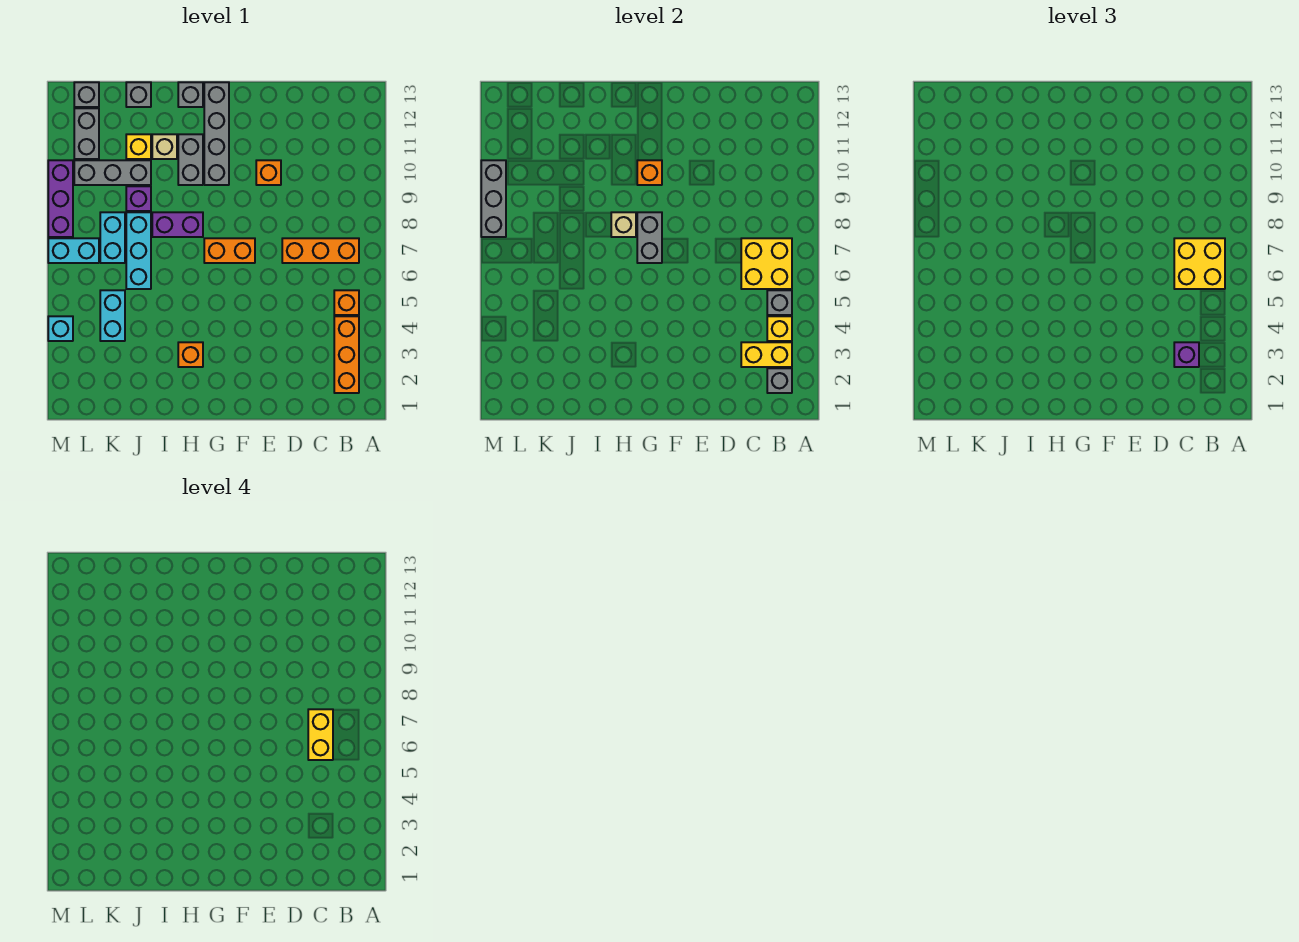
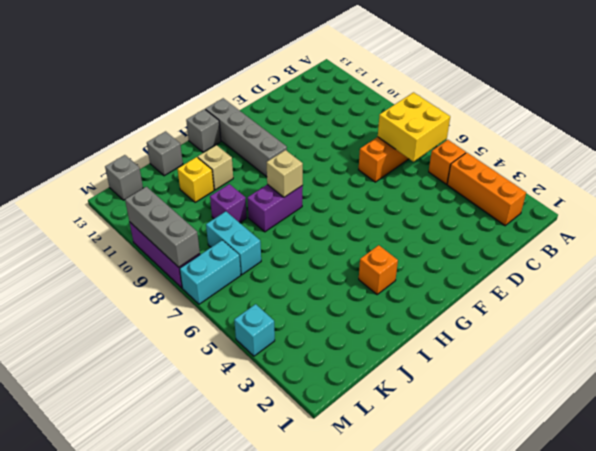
none -> orange brick E10 level 1
none -> orange brick F7:G7 level 1
none -> grey brick H10:H11 level 1
none -> cyan brick J6:J8 level 1

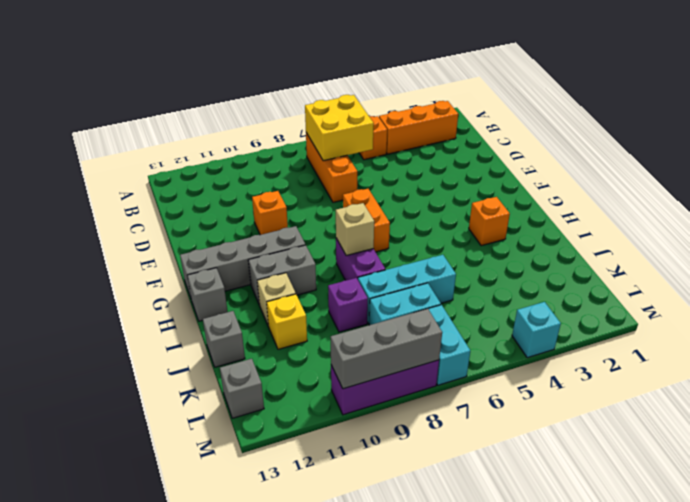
none -> grey brick J10:L10 level 1
none -> cyan brick K4:K5 level 1
none -> grey brick L11:L12 level 1
none -> grey brick B2 level 2

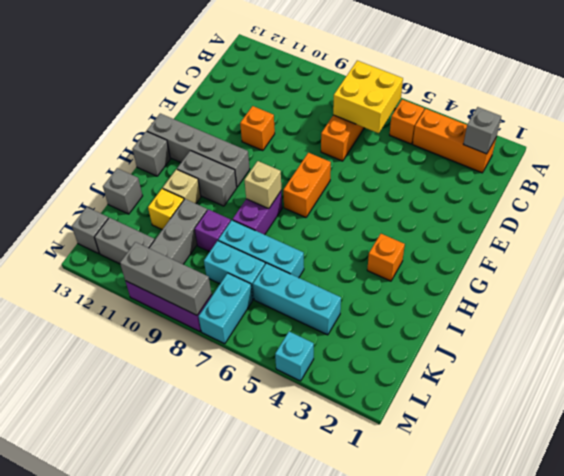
cyan brick K4:K6 level 1 -> cyan brick K4:K5 level 1
none -> yellow brick B3:C3 level 2
none -> yellow brick B4 level 2
none -> grey brick B5 level 2
none -> grey brick G7:G8 level 2

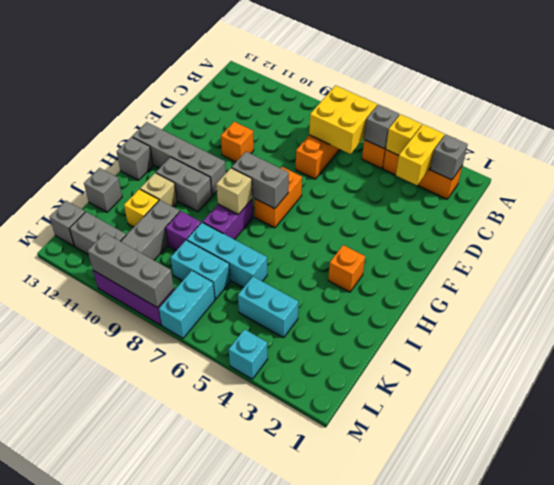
none -> orange brick G10 level 2
none -> yellow brick B6:C7 level 3
none -> purple brick C3 level 3
none -> yellow brick C6:C7 level 4

